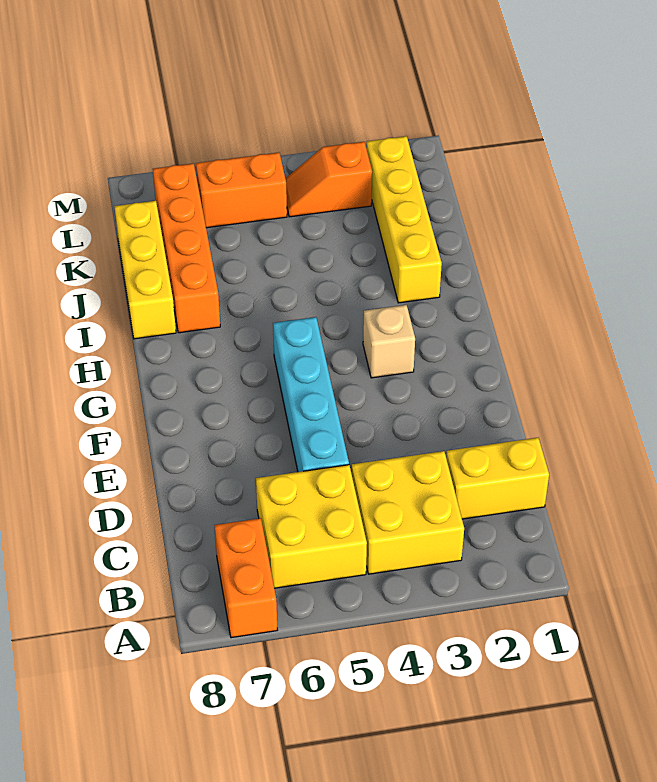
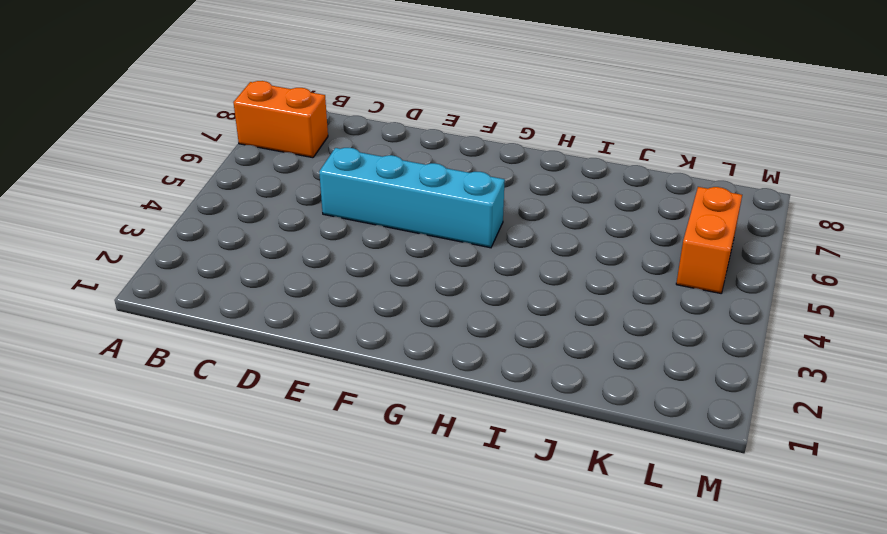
none -> yellow brick B3:C4 level 1
none -> yellow brick B5:C6 level 1

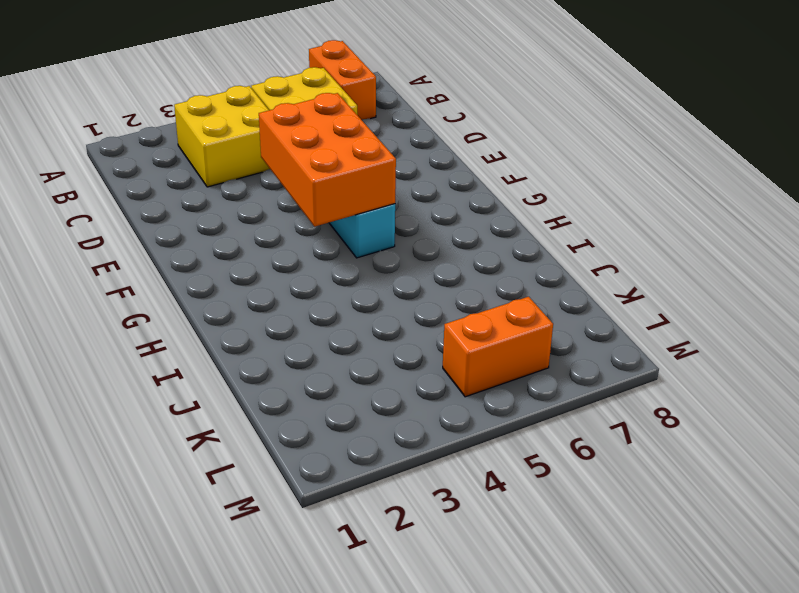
orange brick E4:G5 level 2 -> none
none -> yellow brick C1:C2 level 1
none -> tan brick G3 level 1

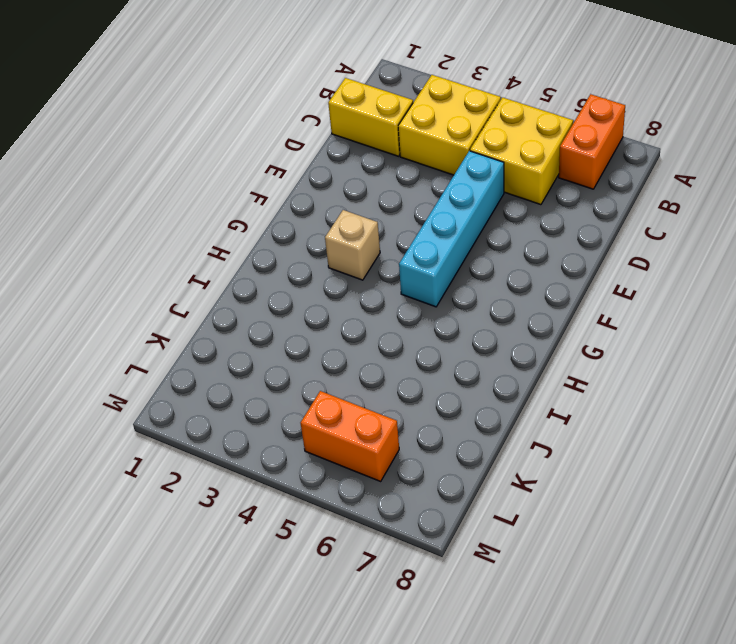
none -> yellow brick I2:L2 level 1
none -> orange brick I7:L7 level 1

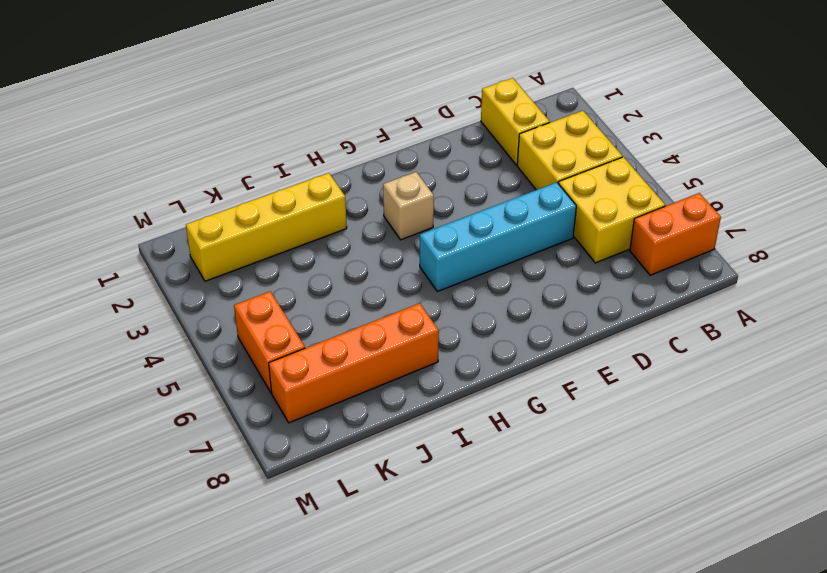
none -> yellow brick I8:K8 level 1
none -> orange slope L3:L4 level 1 top 3

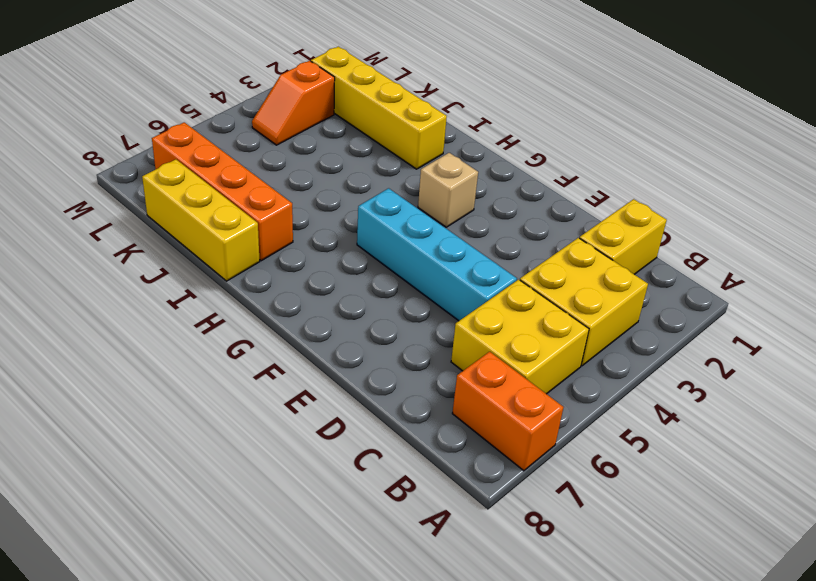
none -> orange brick L5:L6 level 1

